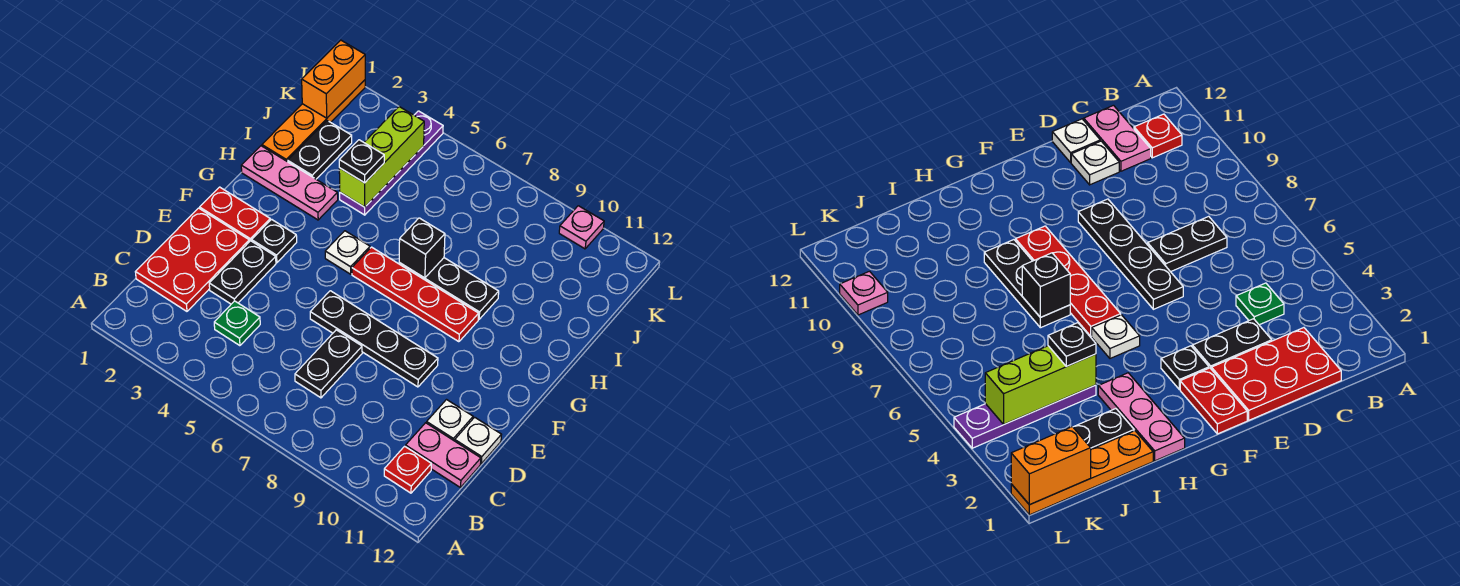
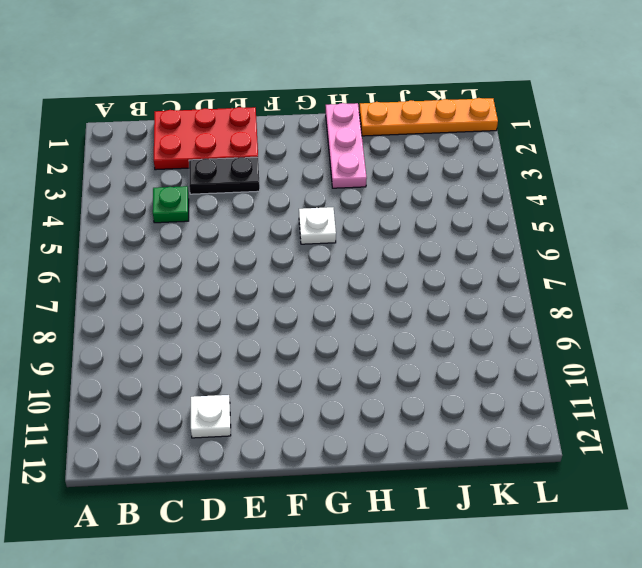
none -> red plate B11 level 1
none -> black plate C7:D7 level 1
none -> pink plate C11:C12 level 1

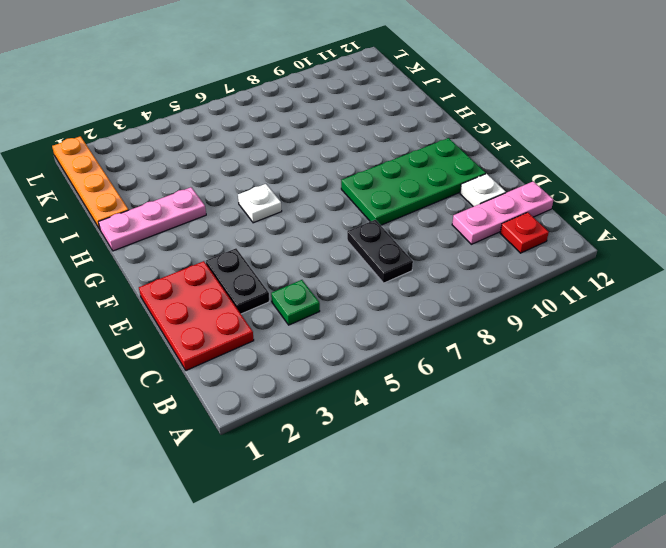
pink plate C10:C12 level 1 -> pink plate C11:C12 level 1
green plate E8:F11 level 1 -> black plate E6:E9 level 1
none -> white plate D12 level 1
none -> red plate F1:F2 level 1
none -> black plate F3 level 1

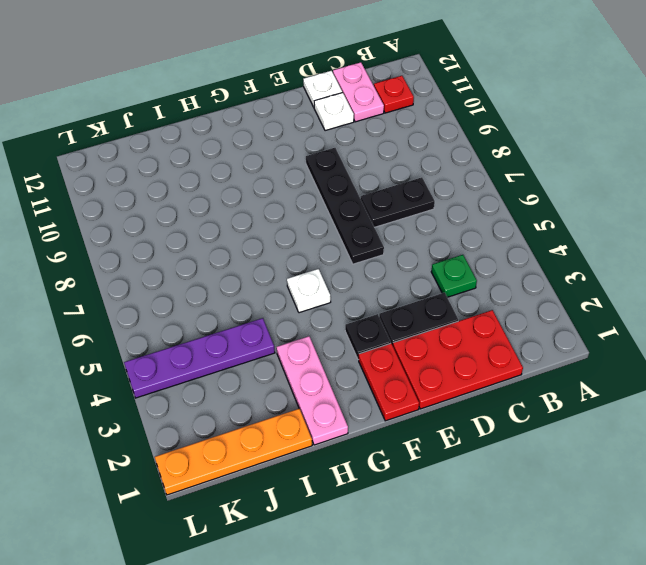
none -> red plate G6:G9 level 1
none -> black plate H7:H9 level 1
none -> black plate I2:J2 level 1

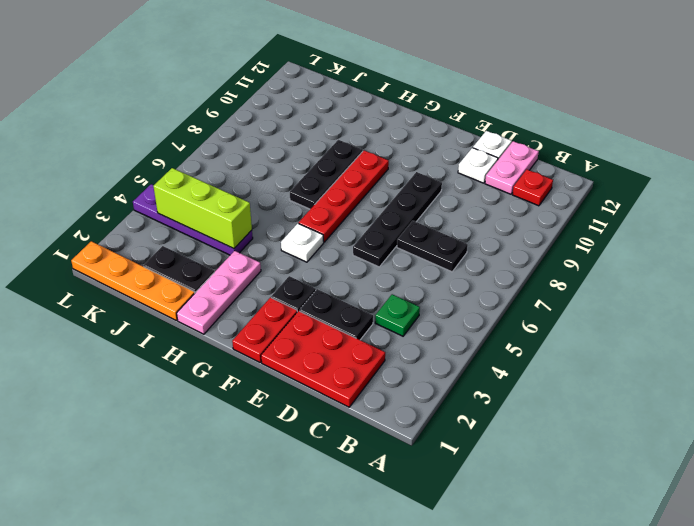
none -> pink plate L10 level 1
none -> black brick H7 level 2
none -> orange brick K1:L1 level 2

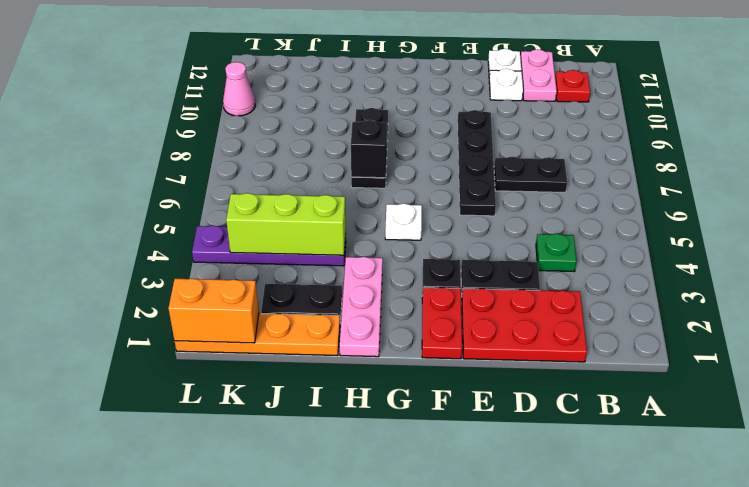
pink cone L10 level 1 -> pink plate L10 level 1
none -> red plate G6:G9 level 1
none -> black plate I4 level 3

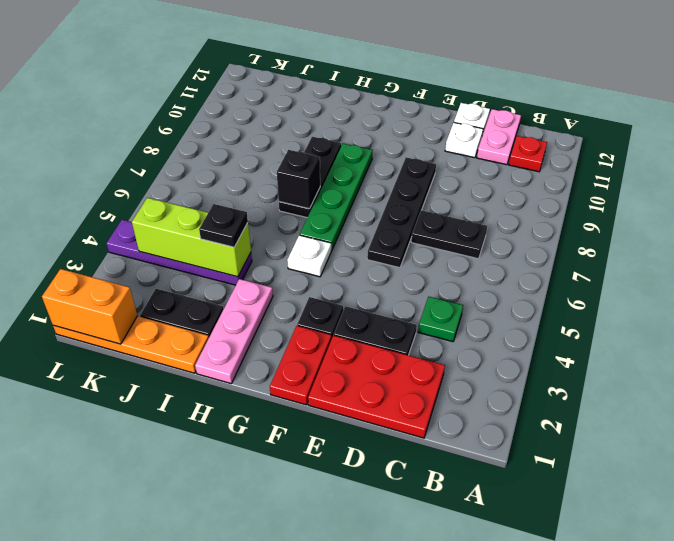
green plate G6:G9 level 1 -> red plate G6:G9 level 1
none -> pink plate L10 level 1

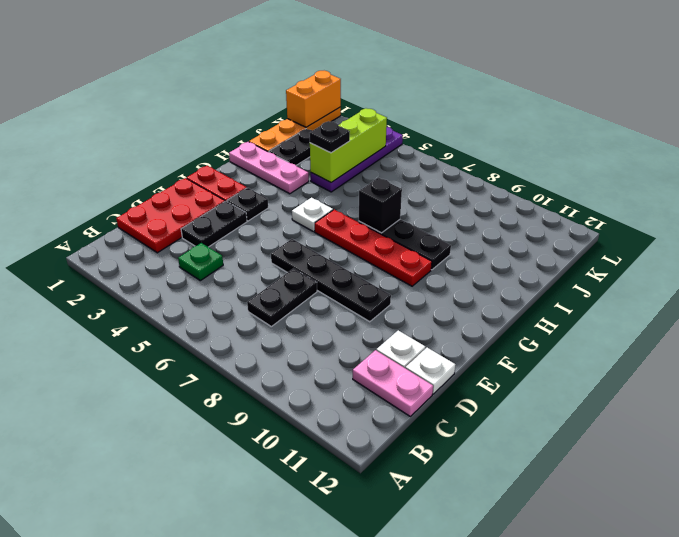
none -> red plate B11 level 1
none -> pink plate L10 level 1

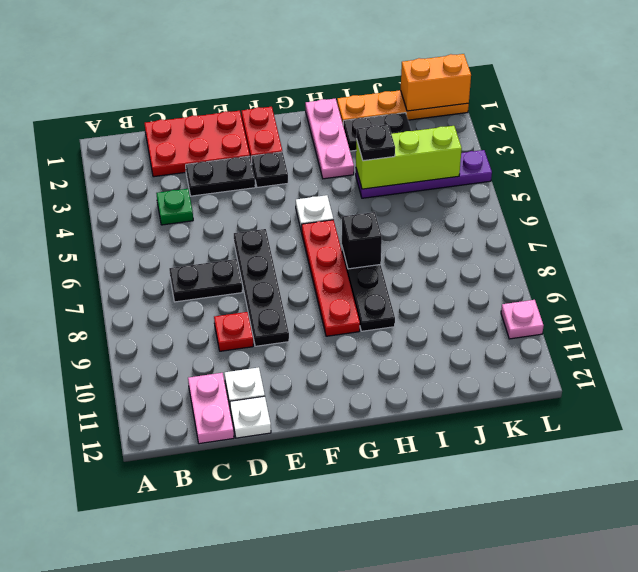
red plate D9 level 1 -> red plate B11 level 1

